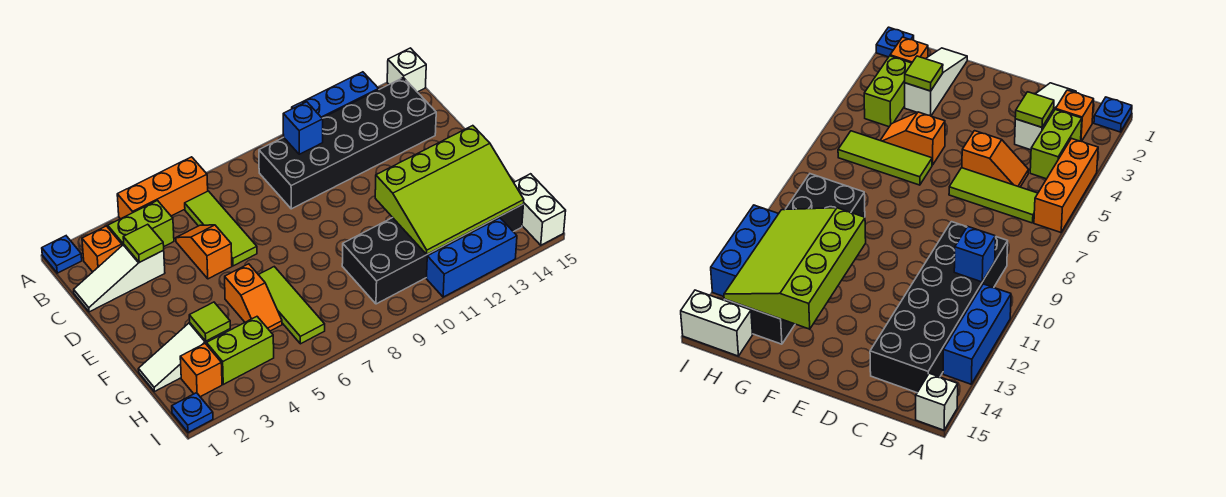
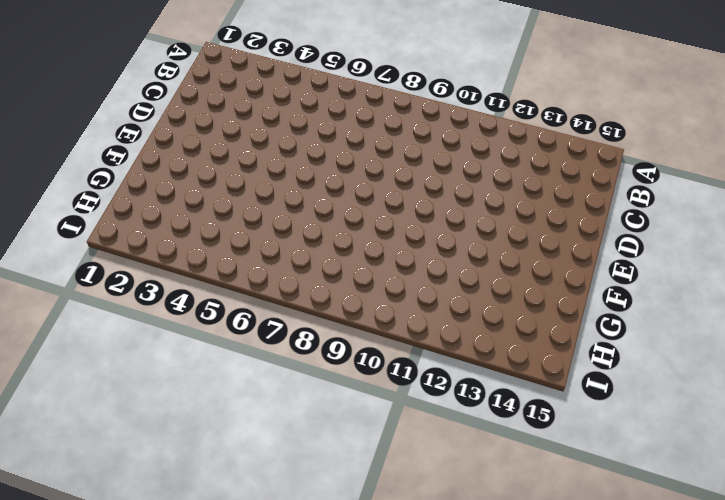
none -> blue plate A1 level 1
none -> orange brick A4:A6 level 1
none -> blue brick A11:A13 level 1

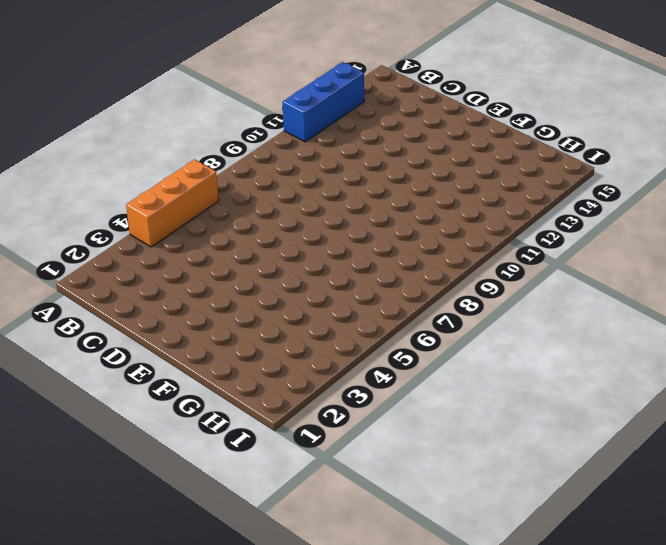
none -> blue plate A1 level 1
none -> white brick A15 level 1
none -> orange brick B2 level 1

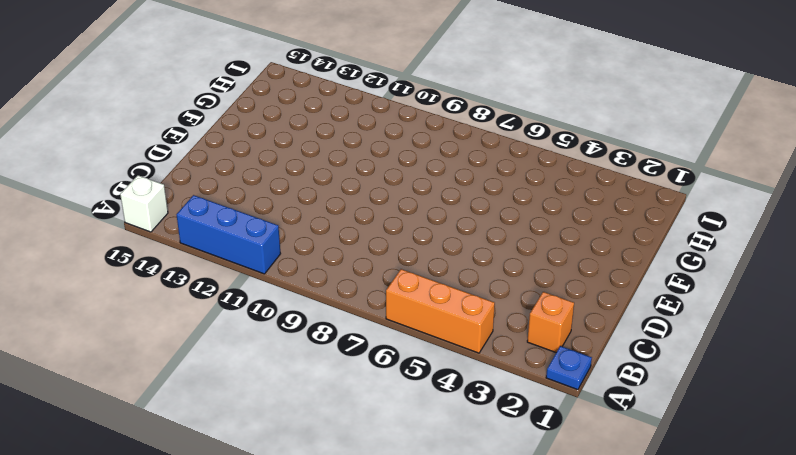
none -> lime brick B3:B4 level 1
none -> lime tile B6:D6 level 1
none -> black brick B9:C14 level 1

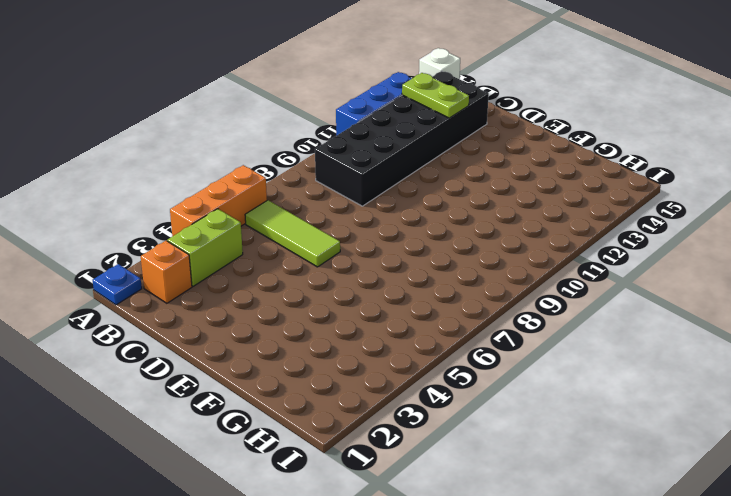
lime plate B13:C13 level 2 -> none
none -> white slope C1:C3 level 1 top 3
none -> orange slope C5:D5 level 1 top D
none -> orange slope F5:G5 level 1 top F

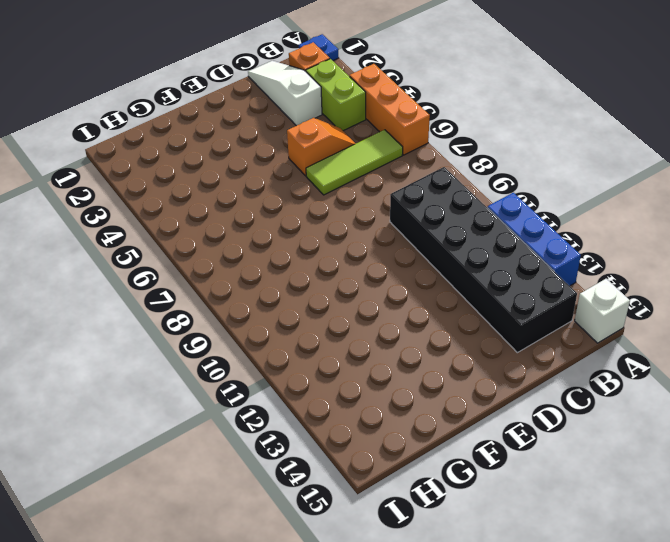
none -> orange slope F5:G5 level 1 top F
none -> lime tile F6:H6 level 1
none -> white slope G1:G3 level 1 top 3

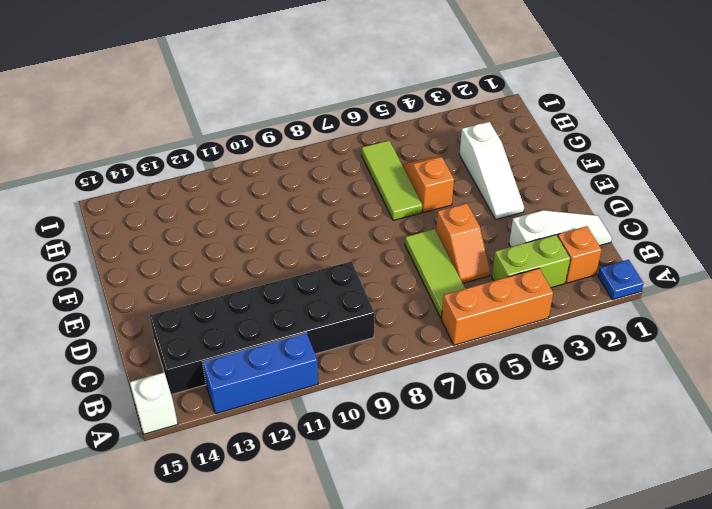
white slope E3:G3 level 1 top G -> white slope G1:G3 level 1 top 3
none -> black brick G9:H14 level 1
none -> orange brick H2 level 1
none -> lime brick H3:H4 level 1

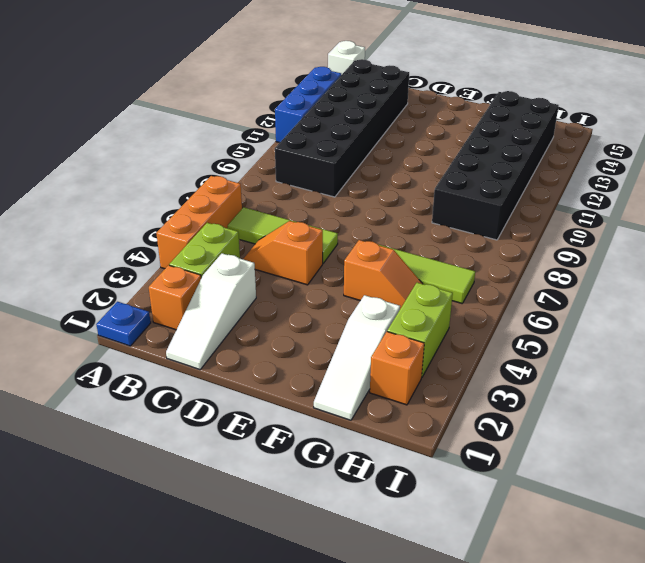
none -> white brick H15:I15 level 1
none -> blue plate I1 level 1
none -> blue brick I11:I13 level 1

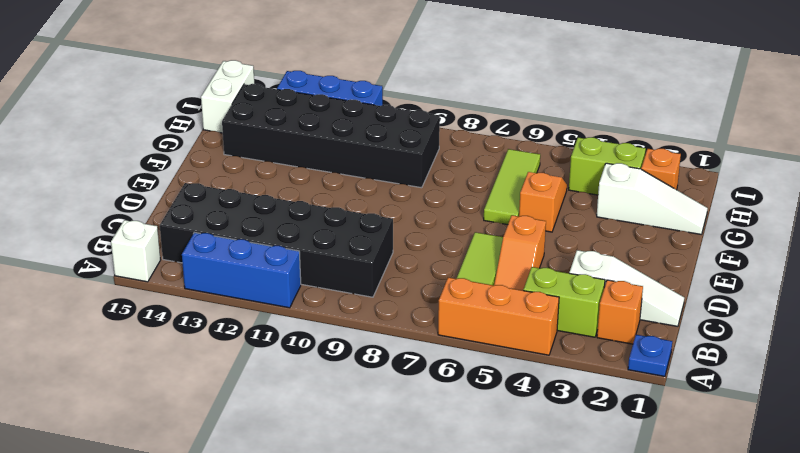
none -> blue plate I1 level 1
none -> blue brick B10 level 2
none -> lime tile C3 level 2

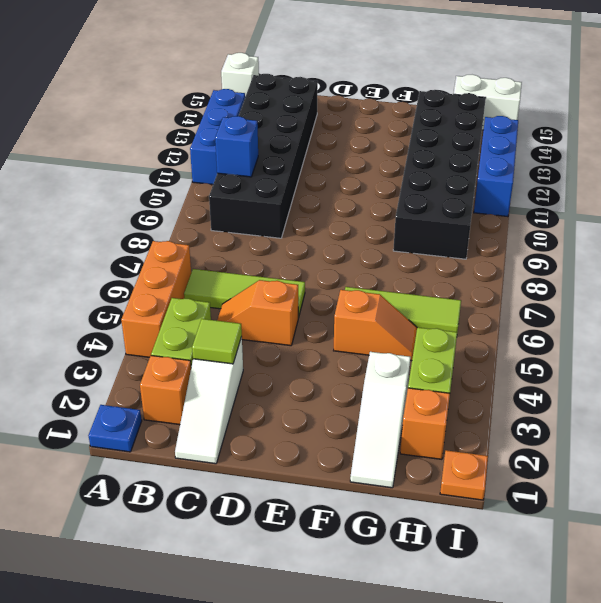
orange plate I1 level 1 -> blue plate I1 level 1
none -> lime slope F11:H14 level 2 top F
none -> lime tile G3 level 2

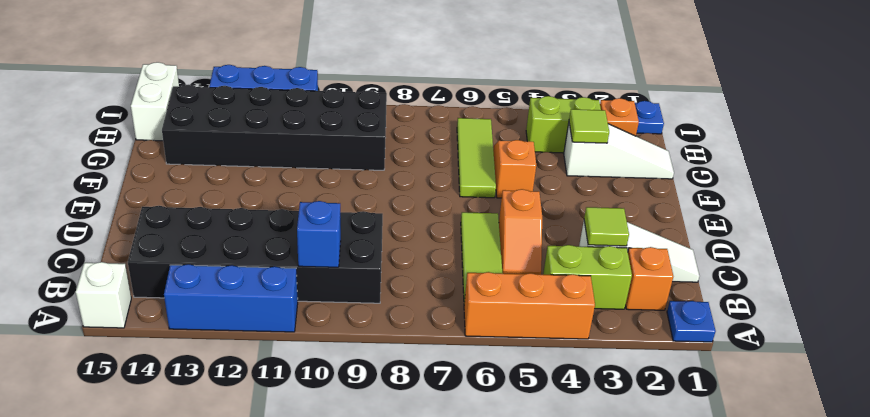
none -> lime slope F11:H14 level 2 top F

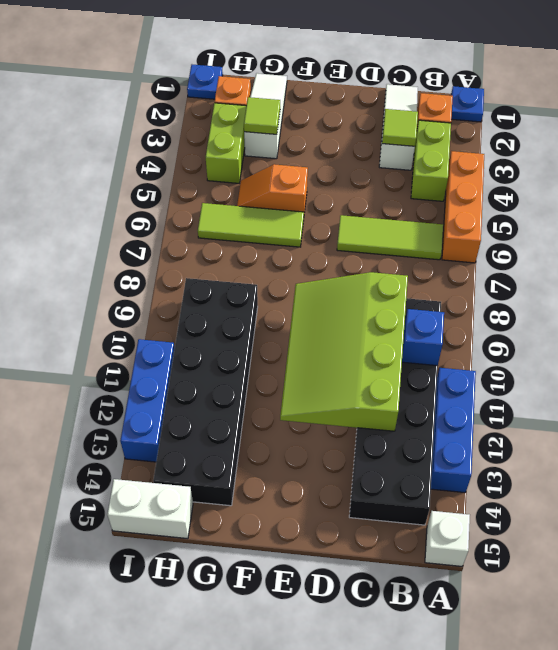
lime slope C9:E12 level 2 top C -> lime slope F11:H14 level 2 top F
none -> orange slope C5:D5 level 1 top D

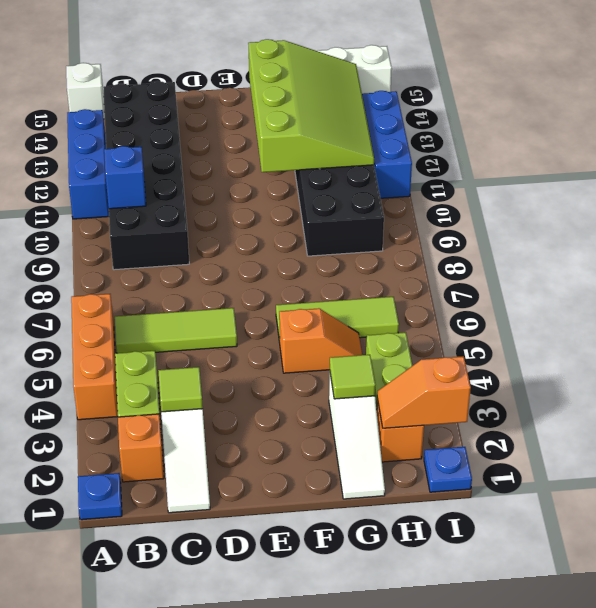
orange slope H2:I2 level 2 top I -> orange slope C5:D5 level 1 top D

